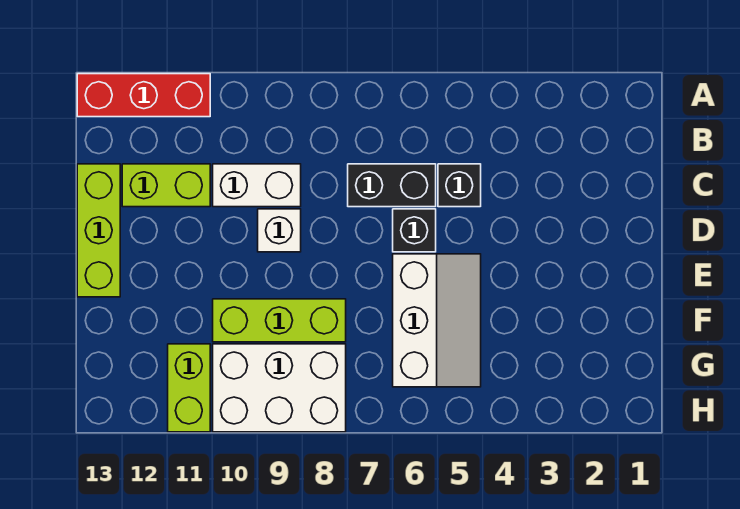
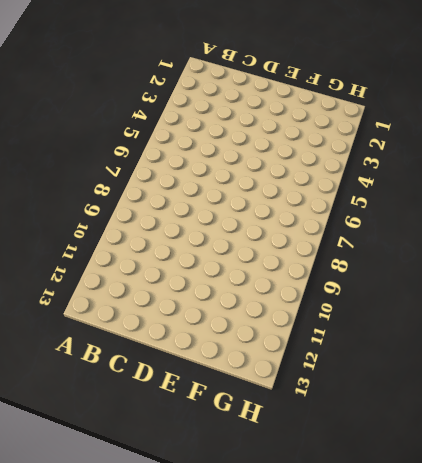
none -> red brick A11:A13 level 1
none -> black brick C5 level 1
none -> black brick C6:C7 level 1

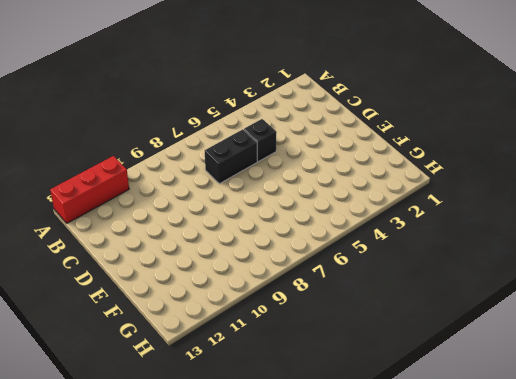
none -> white brick C9:C10 level 1
none -> lime brick C11:C12 level 1
none -> lime brick C13:E13 level 1

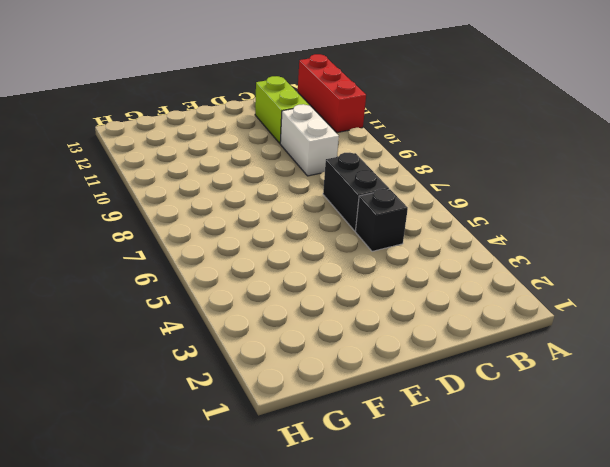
none -> lime brick C13:E13 level 1
none -> black brick D6 level 1
none -> white brick D9 level 1

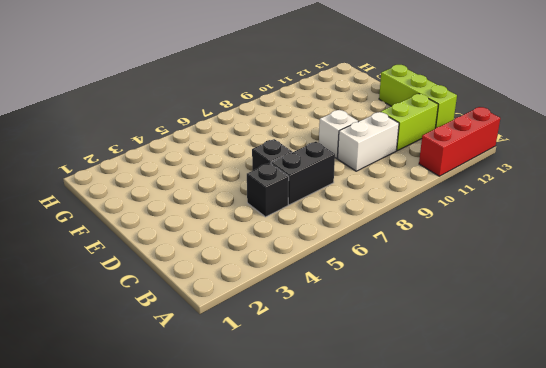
none -> white slope E5:G6 level 1 top 6
none -> lime brick F8:F10 level 1
none -> white brick G8:H10 level 1

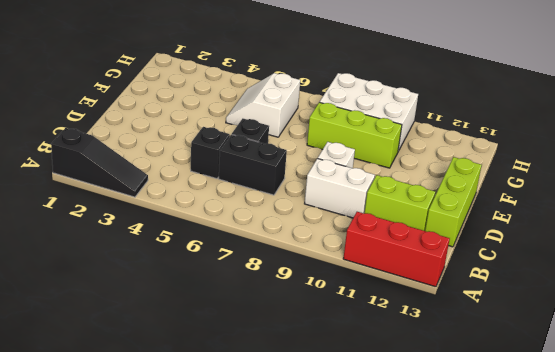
black slope A1:A3 level 1 top 1 -> none
white slope F5:G6 level 1 top 6 -> white slope E5:G6 level 1 top 6
none -> lime brick G11:H11 level 1

